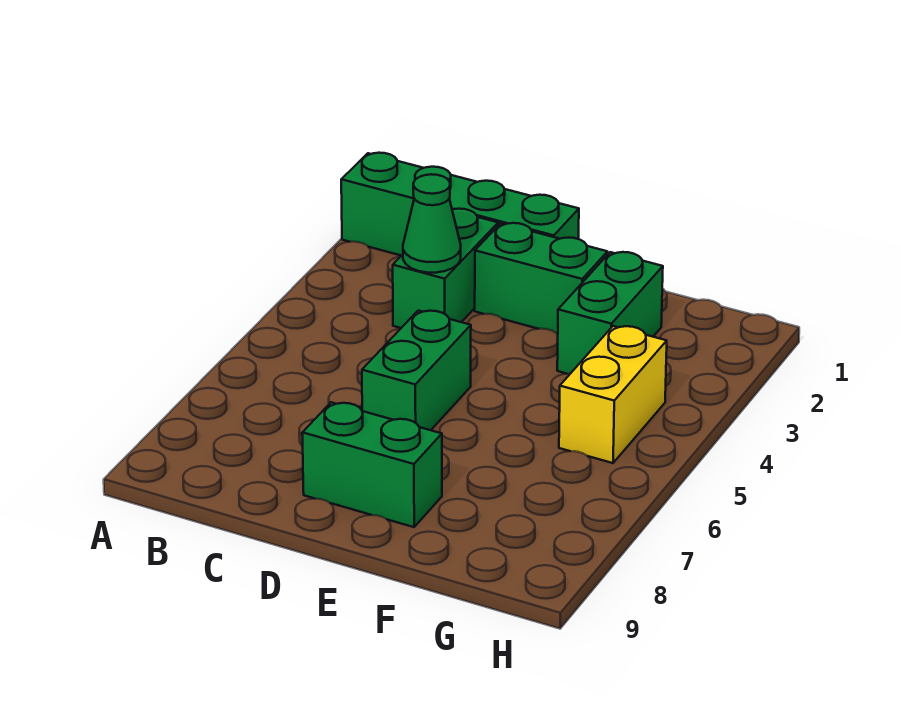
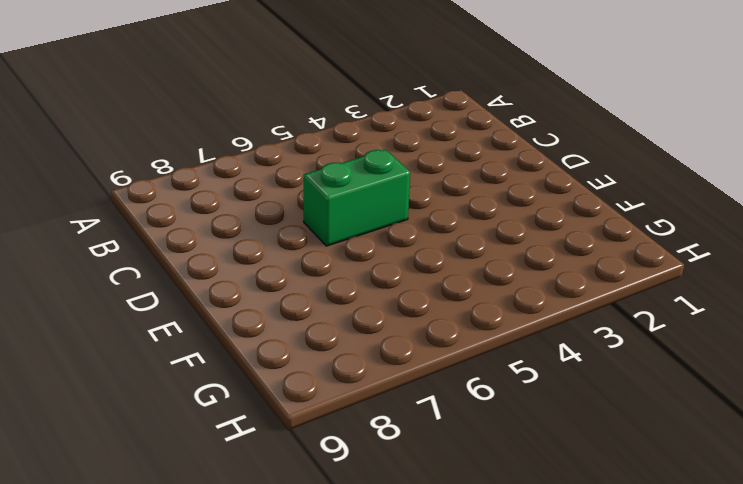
none -> green brick A1:D1 level 1
none -> green brick C2:C3 level 1

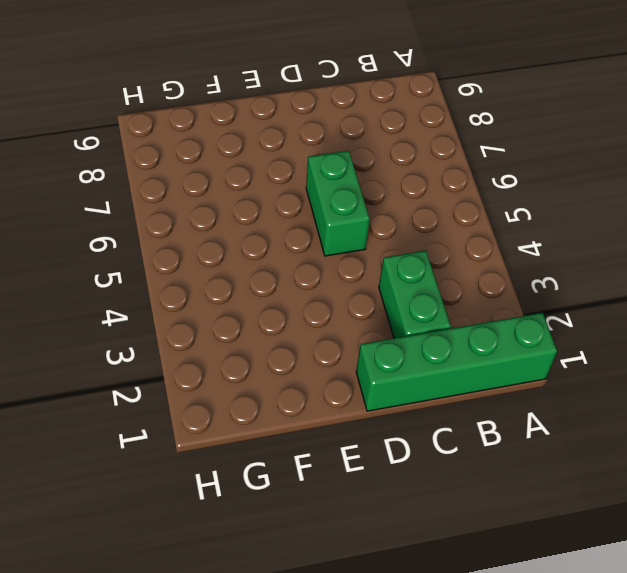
none -> green brick D2:E2 level 1
none -> green brick D8:E8 level 1

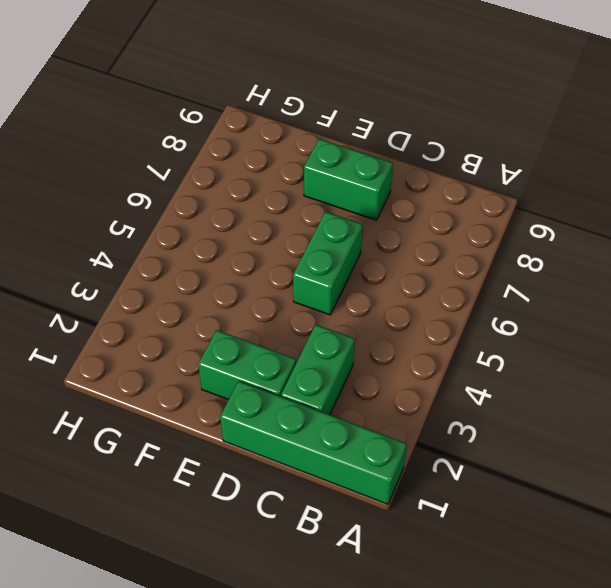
none -> green brick F2:F3 level 1
none -> yellow brick G4:G5 level 1

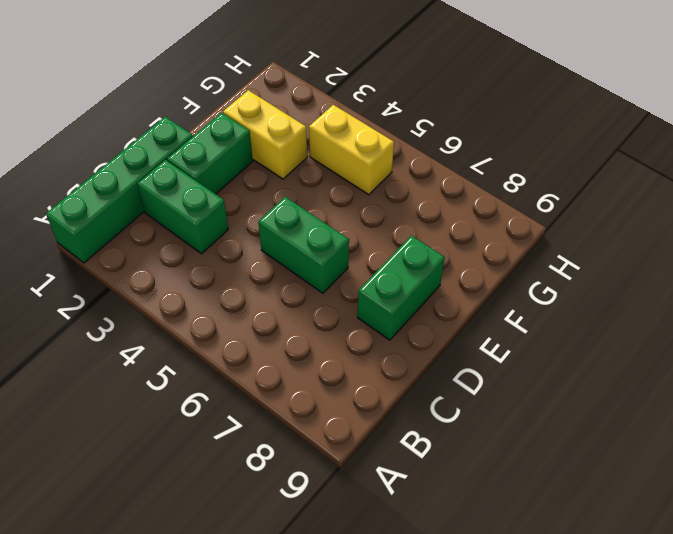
yellow brick F2:F3 level 1 -> green brick F2:F3 level 1
none -> green cone C3 level 2

